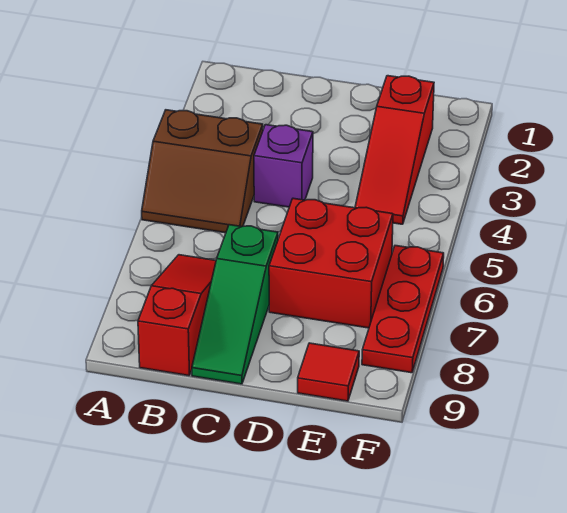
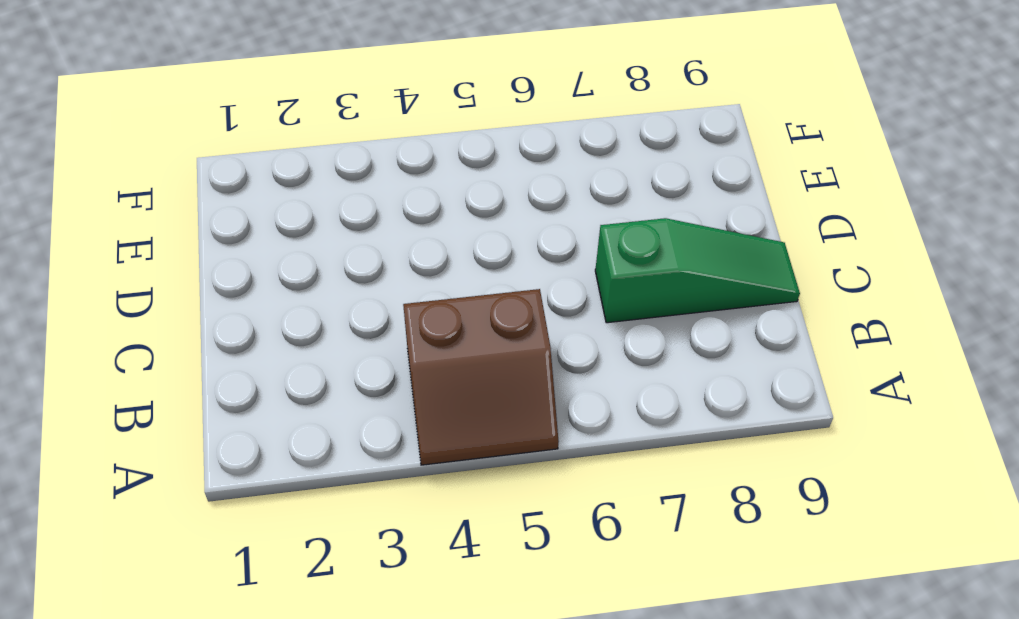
brown slope A4:B5 level 1 top B -> brown slope A4:B5 level 1 top 4
none -> red slope B7:B9 level 1 top 9
none -> purple brick C4 level 1

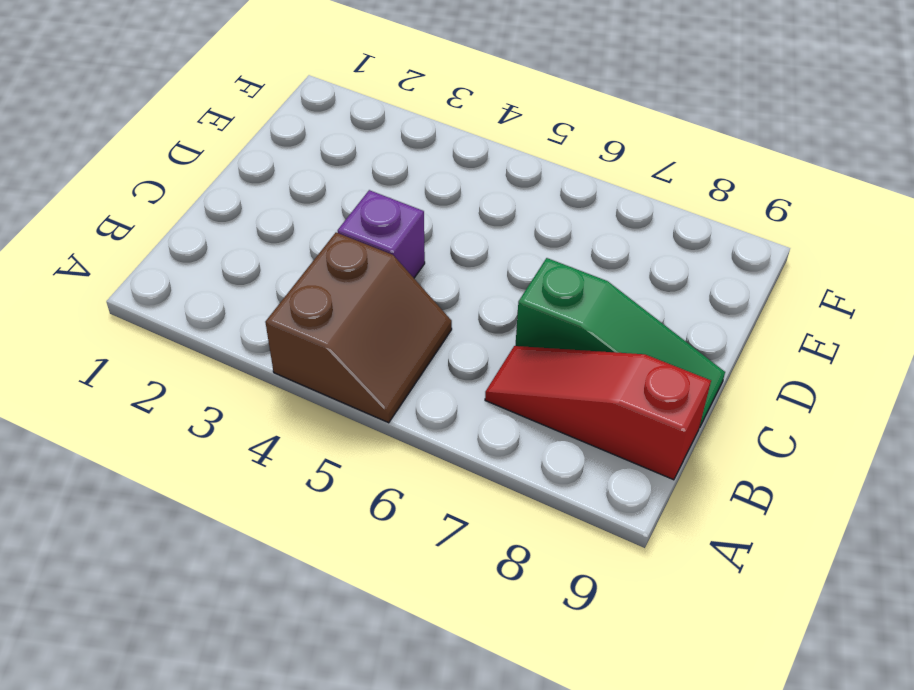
none -> red brick D6:E7 level 1
none -> red slope E2:E4 level 1 top 2

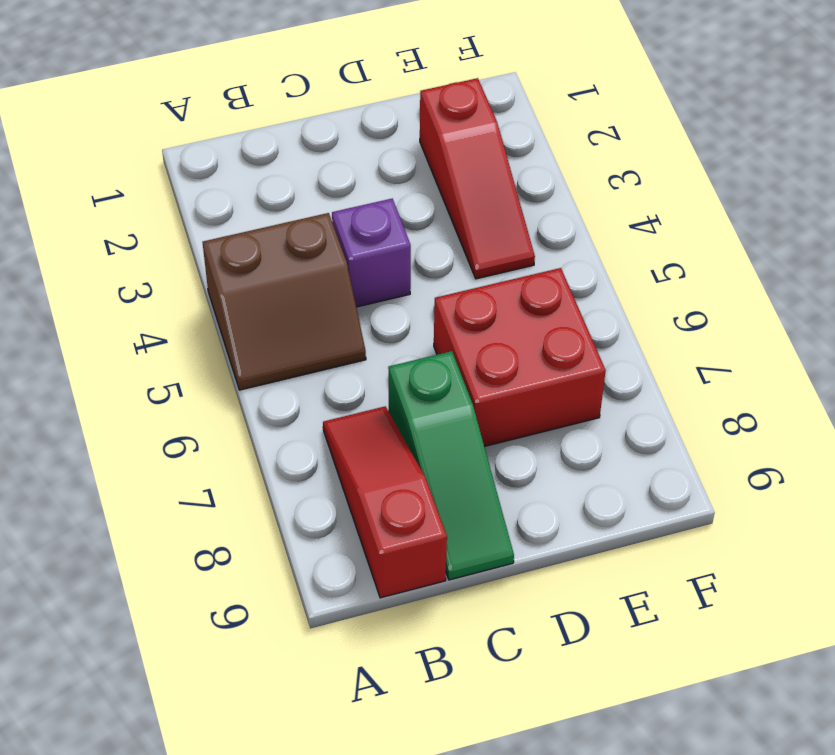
none -> red tile E9 level 1
none -> red plate F6:F8 level 1

